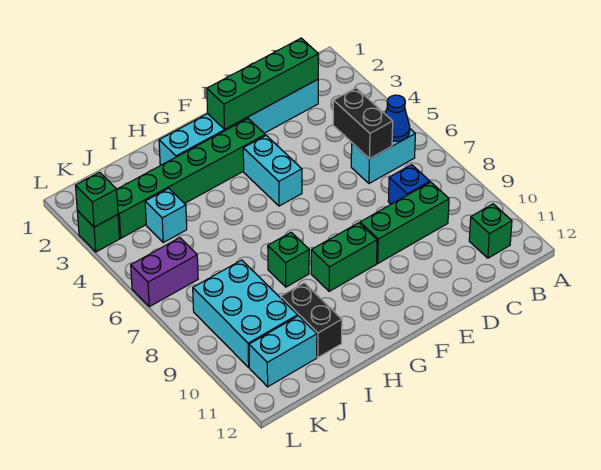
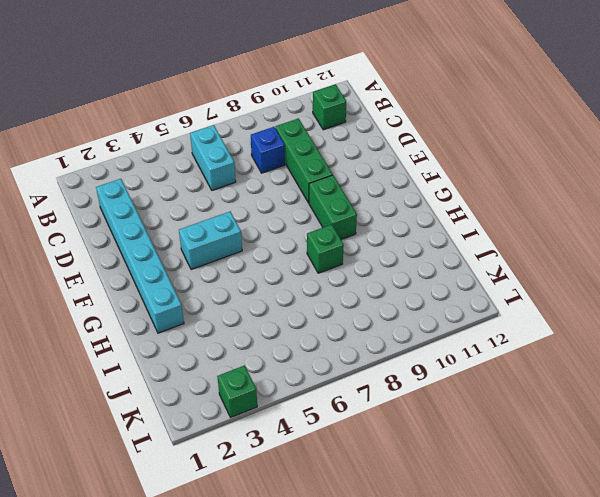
none -> green brick F3:K3 level 1
none -> black brick I10:I11 level 1
none -> cyan brick J4 level 1

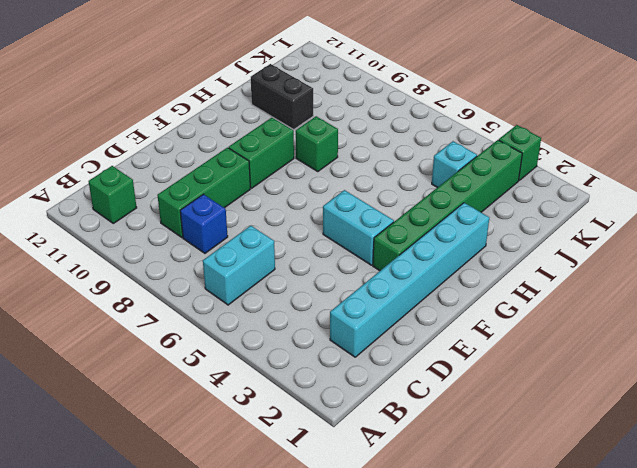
none -> cyan brick J8:K10 level 1
none -> cyan brick J11:K11 level 1
none -> purple brick K6:L6 level 1

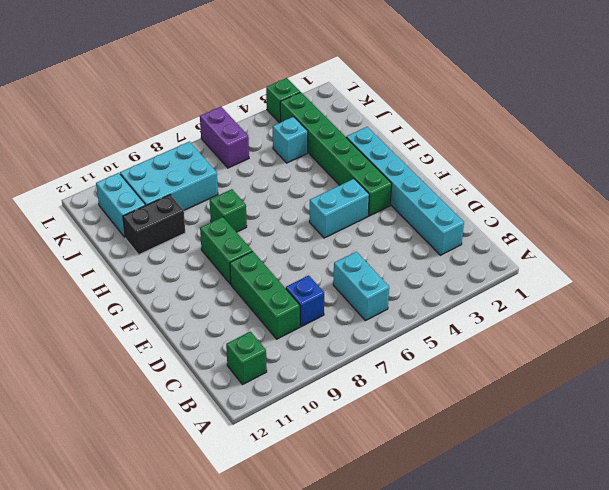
none -> blue cone B6 level 2
none -> green brick C2:F2 level 2
none -> black brick C5:C6 level 2

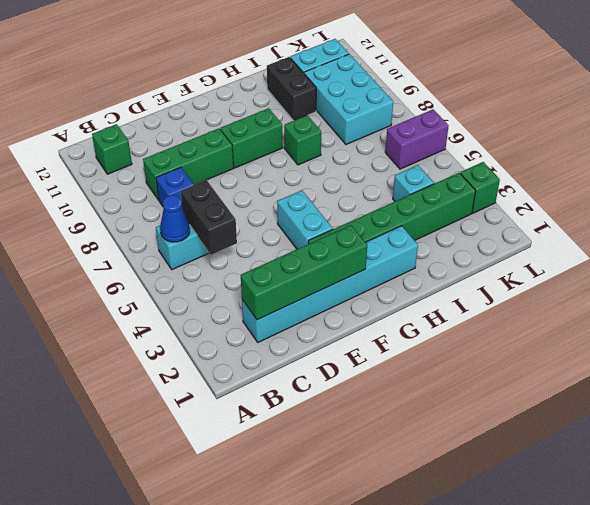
none -> green brick L3 level 2

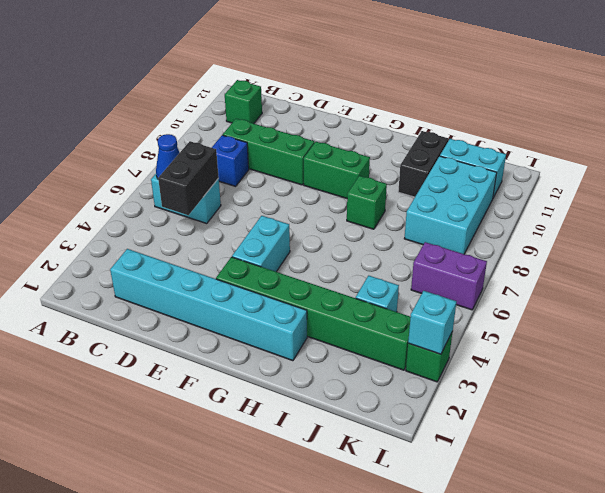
cyan brick L3 level 2 -> green brick L3 level 2
none -> green brick C2:F2 level 2

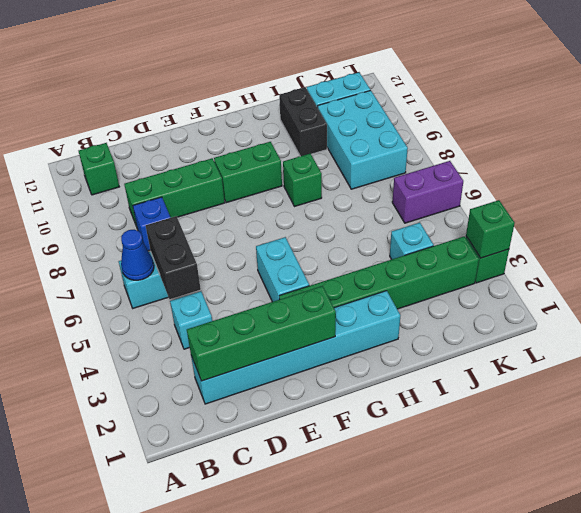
cyan brick C4 level 1 -> none

